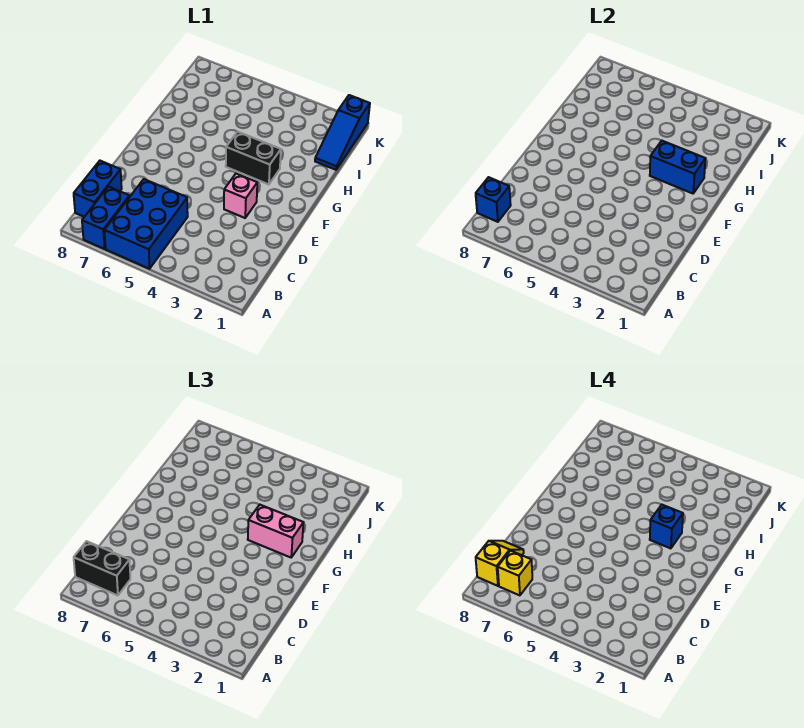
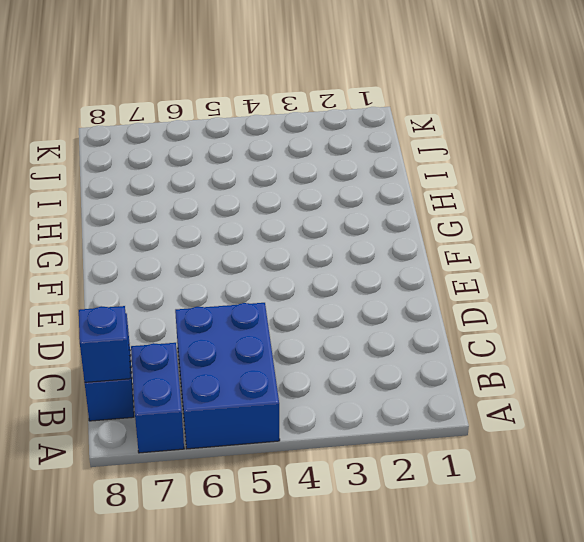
none -> pink brick E3 level 1
none -> black brick G3:G4 level 1
none -> blue slope I1:K1 level 1 top K

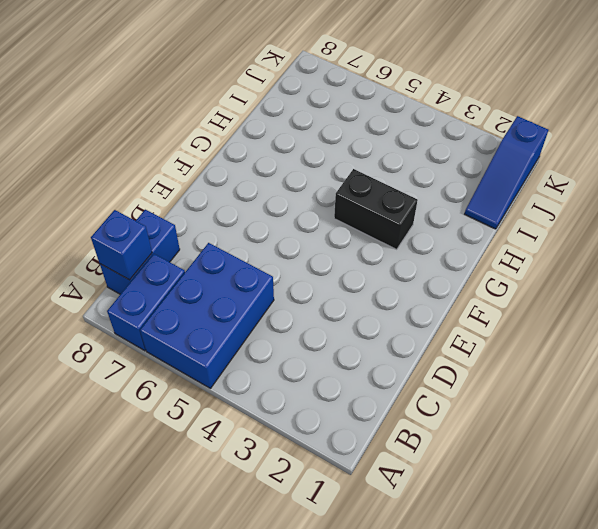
none -> pink brick E3 level 1
none -> blue brick G2:G3 level 2
none -> black brick B7:B8 level 3

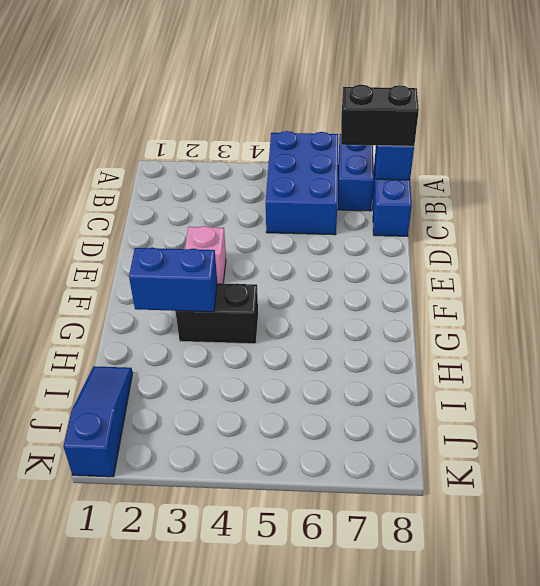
none -> pink brick G2:G3 level 3
none -> yellow brick B7 level 4
none -> yellow slope B8:C8 level 4 top B

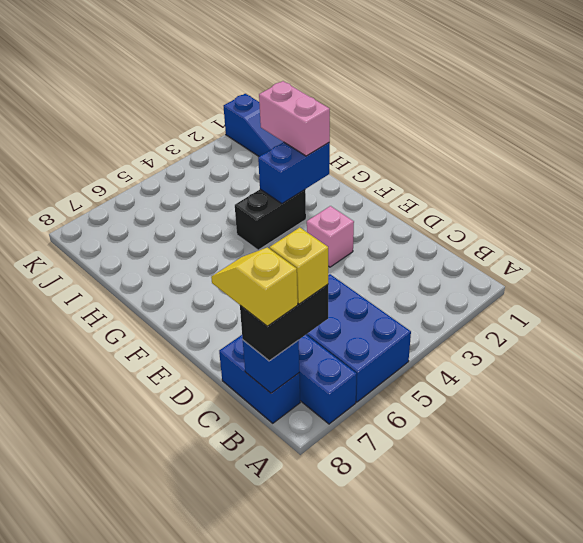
pink brick G2:H2 level 3 -> pink brick G2:G3 level 3
none -> blue brick G3 level 4

